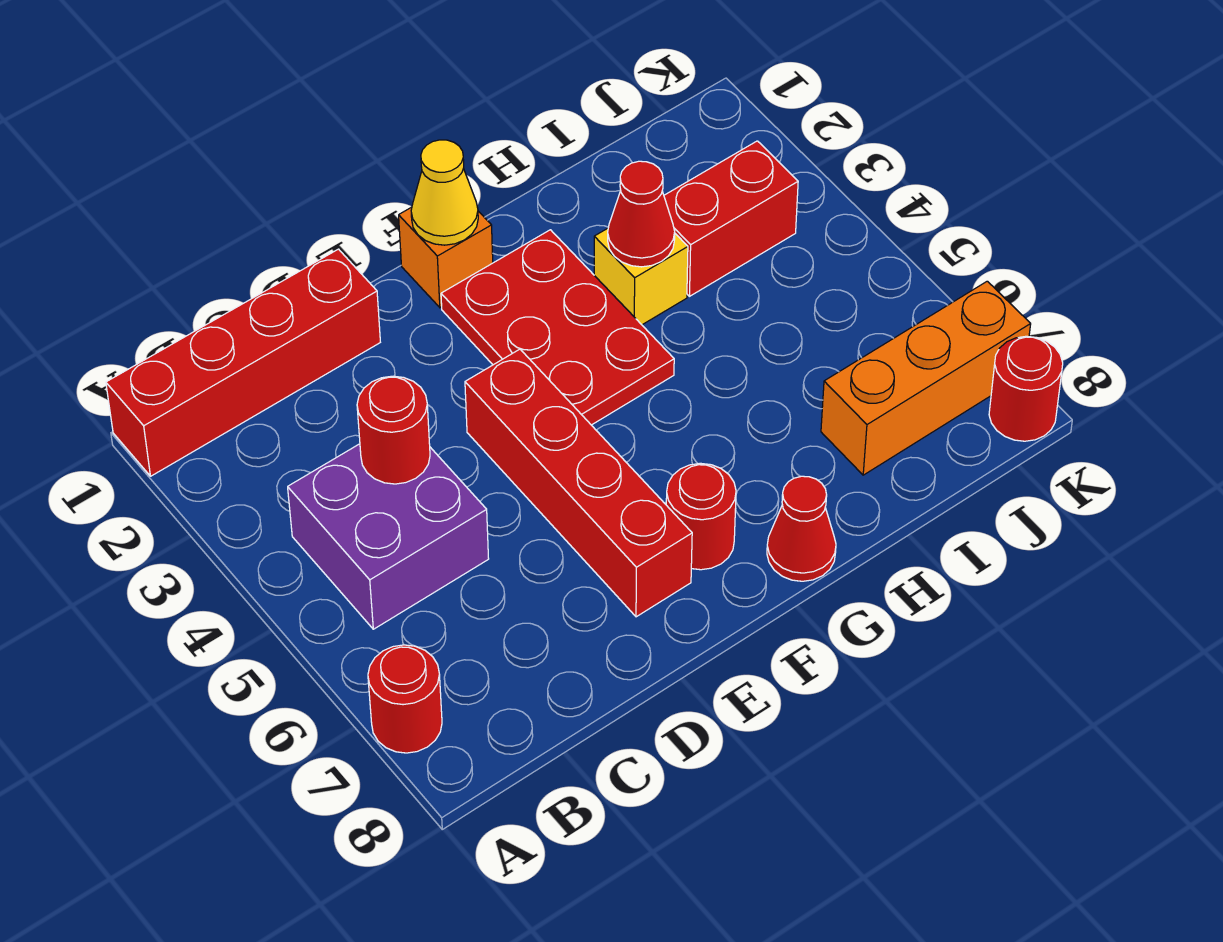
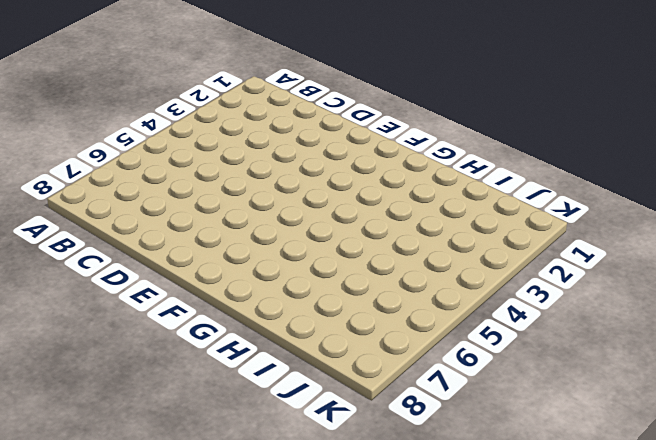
none -> red brick A1:D1 level 1
none -> red round brick A7 level 1
none -> purple brick B4:C5 level 1

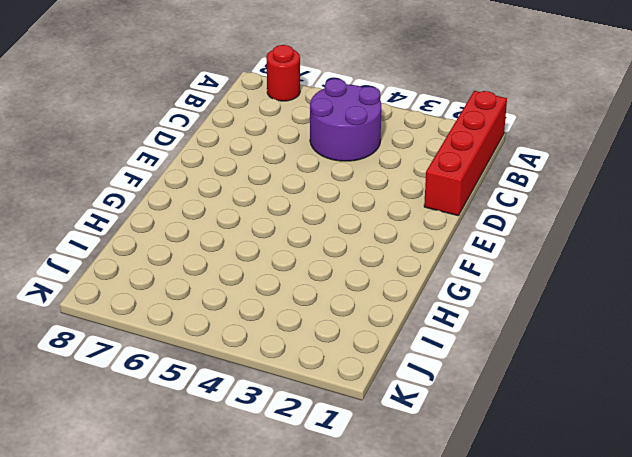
purple round brick B4:C5 level 1 -> purple brick B4:C5 level 1
none -> red brick E4:E7 level 1
none -> orange brick F1 level 1
none -> red plate F2:G4 level 1

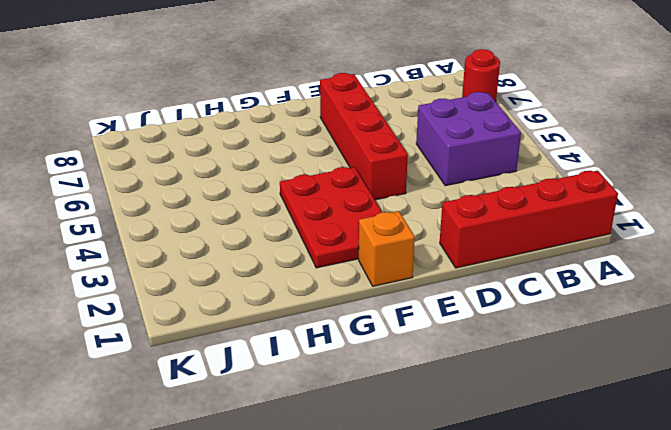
none -> red round brick F7 level 1
none -> red cone G8 level 1
none -> yellow brick H3 level 1

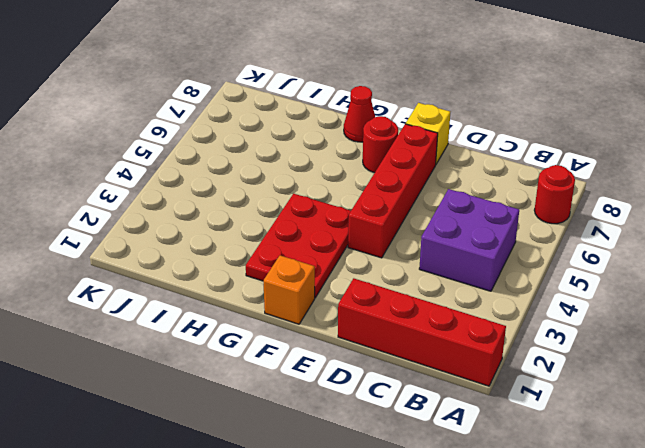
yellow brick E8 level 1 -> yellow brick H3 level 1
none -> red brick I3:J3 level 1
none -> orange brick I7:K7 level 1
none -> red round brick K8 level 1

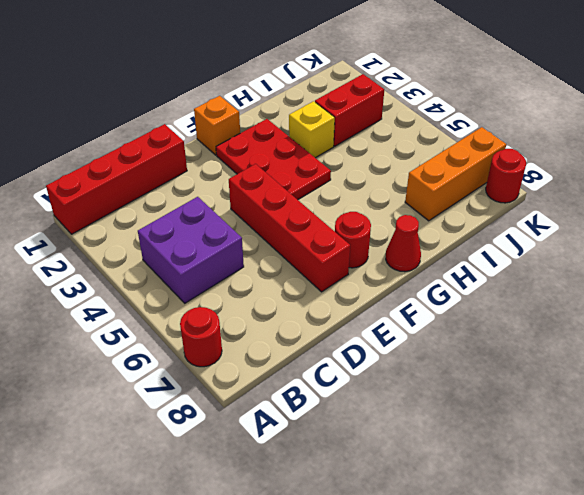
none -> red round brick C4 level 2
none -> yellow cone F1 level 2
none -> red cone H3 level 2

